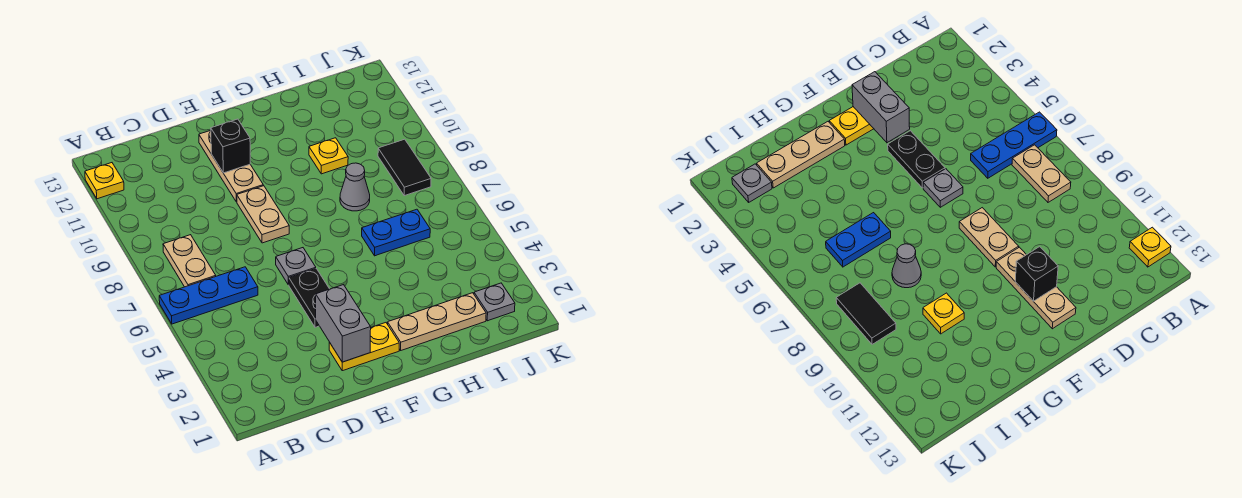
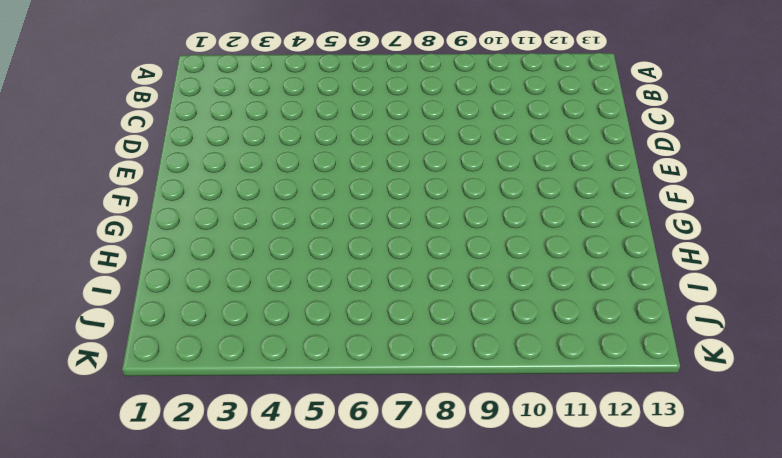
none -> blue plate A6:C6 level 1
none -> yellow plate A12 level 1
none -> tan plate B7:B8 level 1

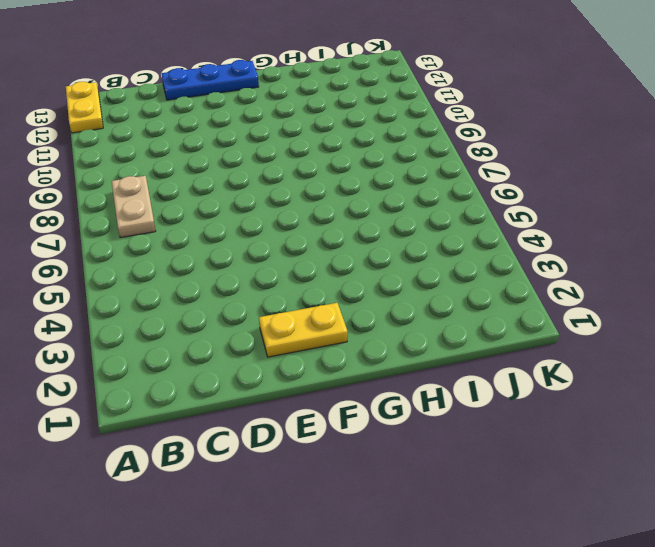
yellow plate A12:A13 level 1 -> yellow plate A12 level 1
blue plate D13:F13 level 1 -> blue plate A6:C6 level 1
none -> black plate E4:E5 level 1
none -> grey plate E6 level 1
none -> tan plate E8:E9 level 1

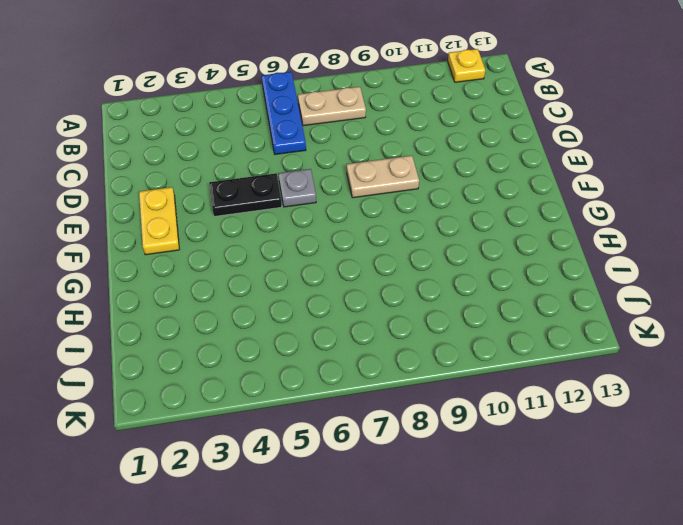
none -> tan plate E10:E12 level 1
none -> tan plate G2:I2 level 1
none -> blue plate H6:I6 level 1

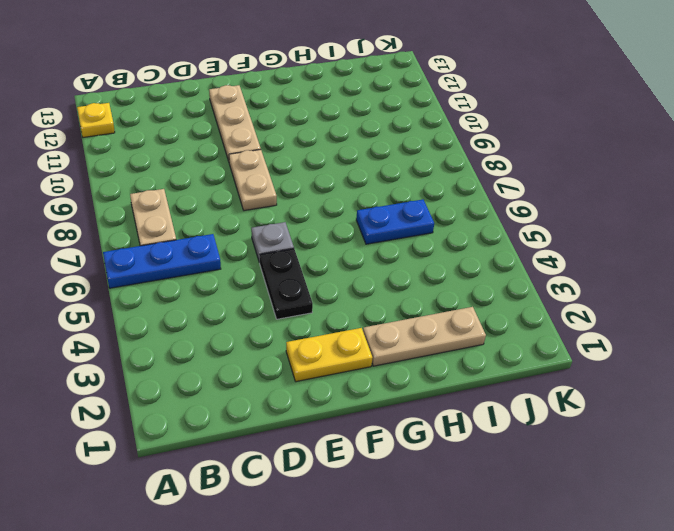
none -> grey cone H8 level 1
none -> yellow plate H10 level 1
none -> grey plate J2 level 1

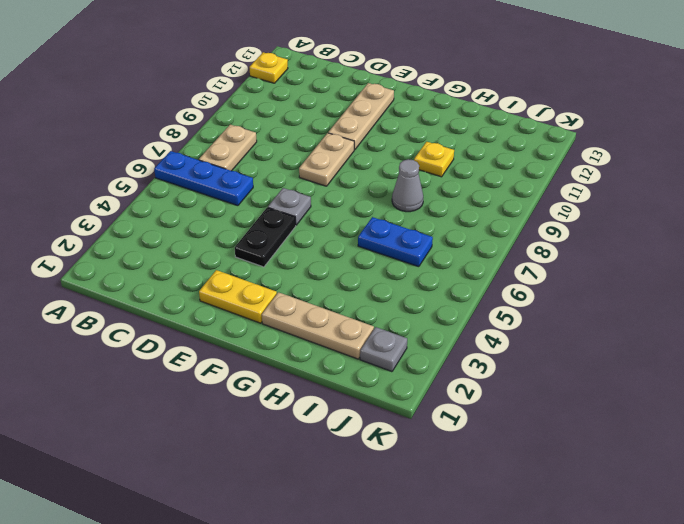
none -> black tile J8:J9 level 1
none -> grey brick E2:E3 level 2
none -> black brick E11 level 2

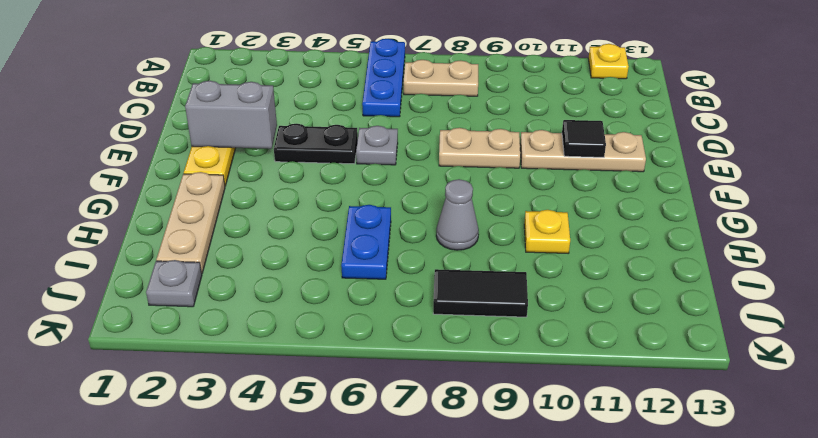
black tile E11 level 2 -> black brick E11 level 2

